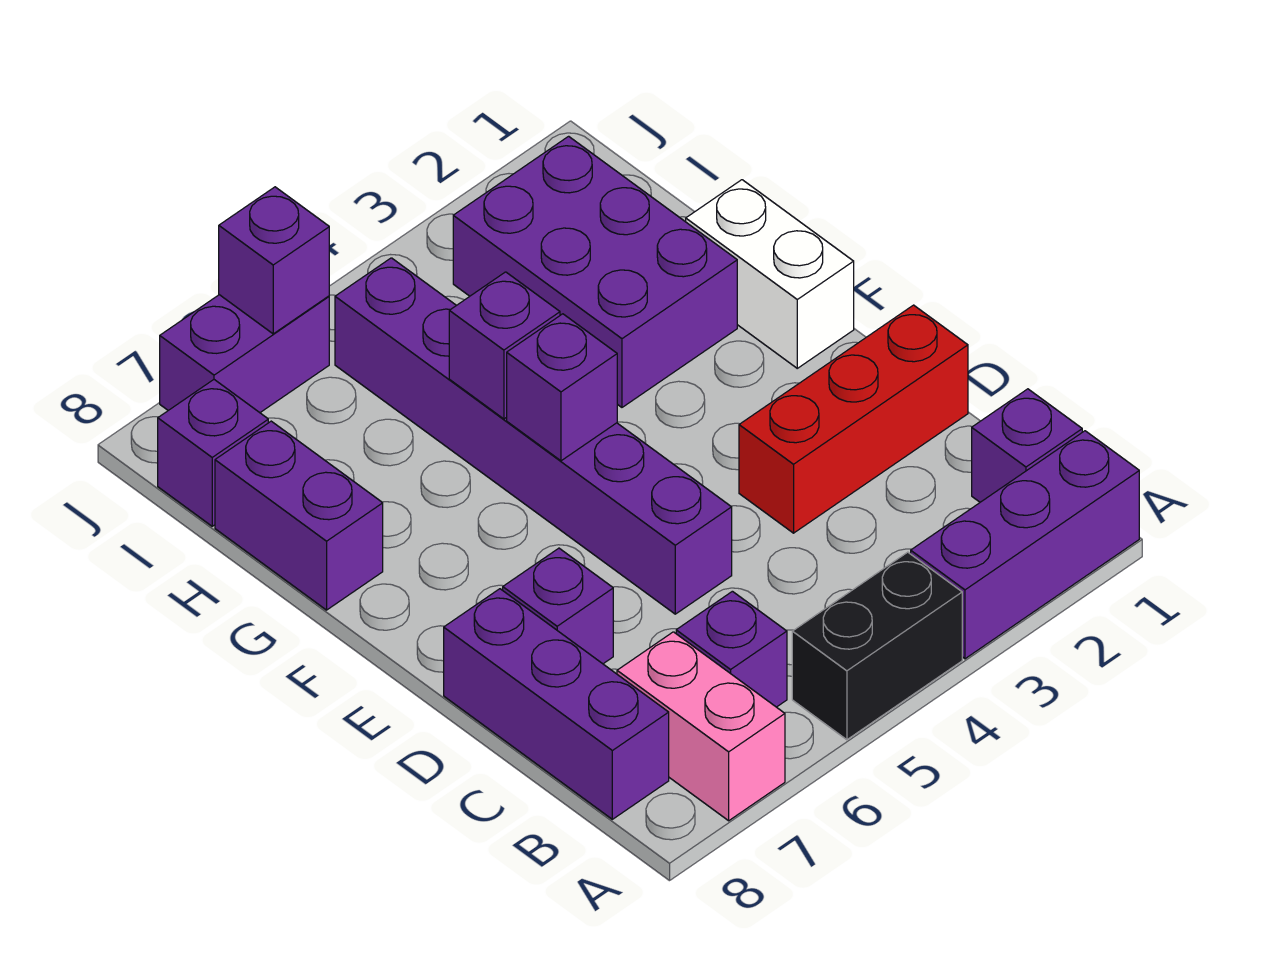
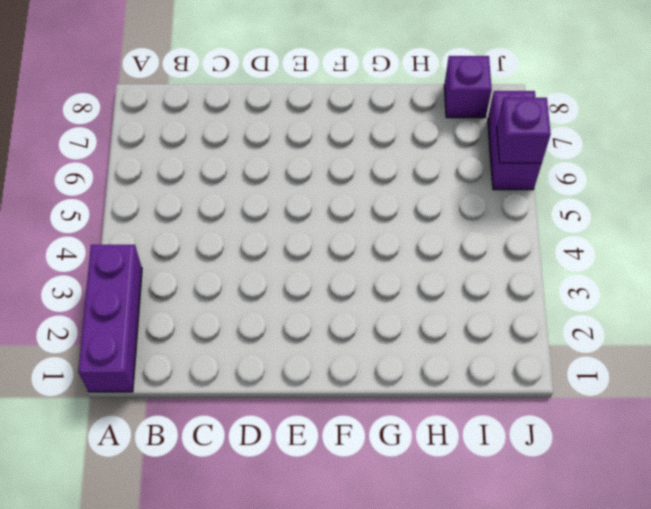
none -> black brick A4:A5 level 1
none -> pink brick A7:B7 level 1
none -> purple brick B1 level 1

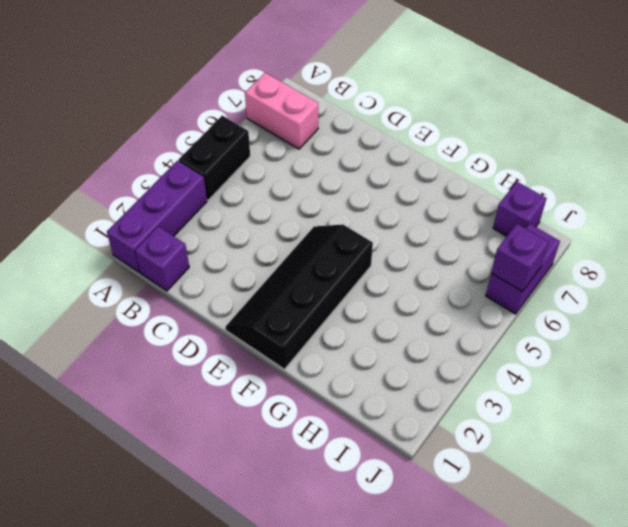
black slope E1:F4 level 1 top F -> white brick F1:G1 level 1
none -> purple brick B6 level 1
none -> purple brick B8:D8 level 1
none -> red brick D1:D3 level 1

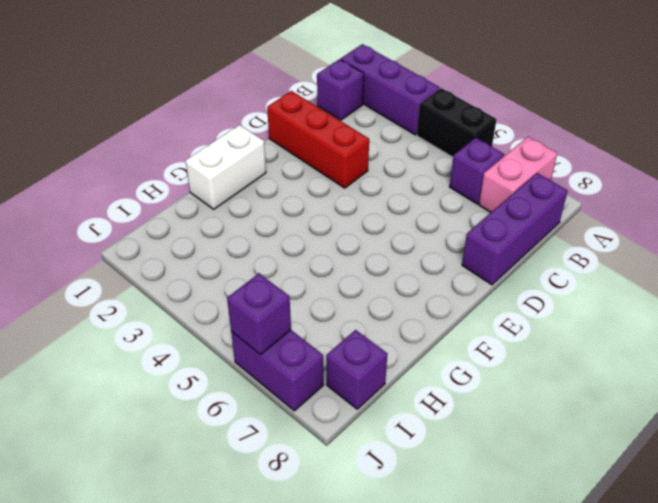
none -> purple brick D5:I5 level 1
none -> purple brick D7 level 1
none -> purple brick G2:I3 level 1

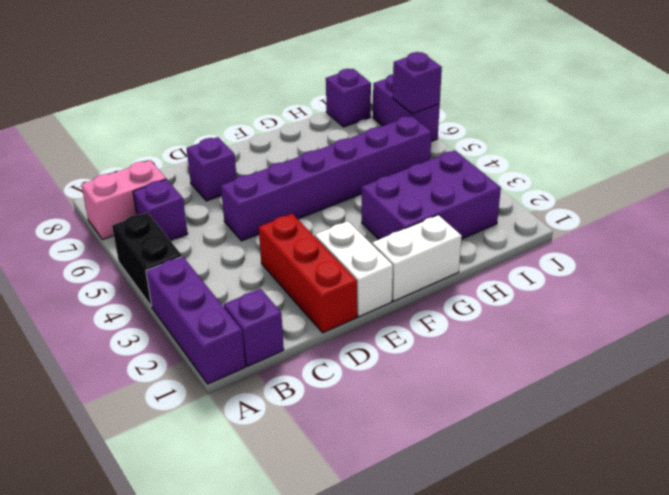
white brick E1:E2 level 1 -> none
none -> purple brick B8:D8 level 1
none -> purple brick G8:H8 level 1
none -> purple brick F5 level 2

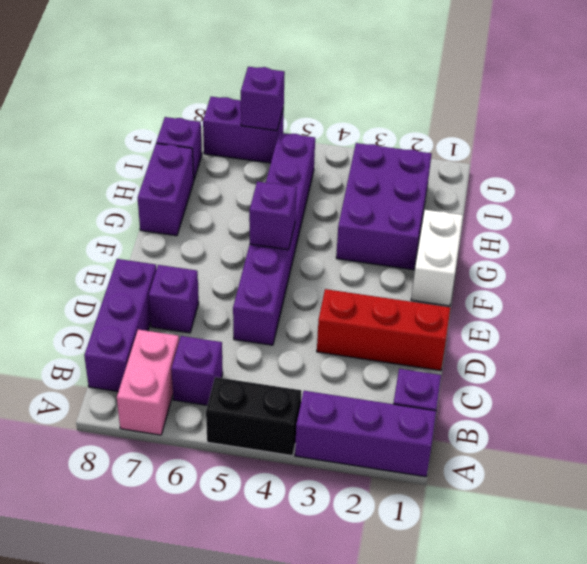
none -> purple brick G5 level 2

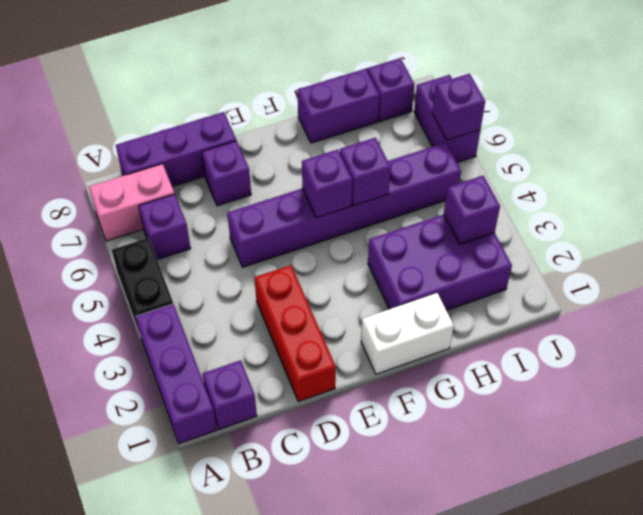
purple brick I3 level 2 -> none

